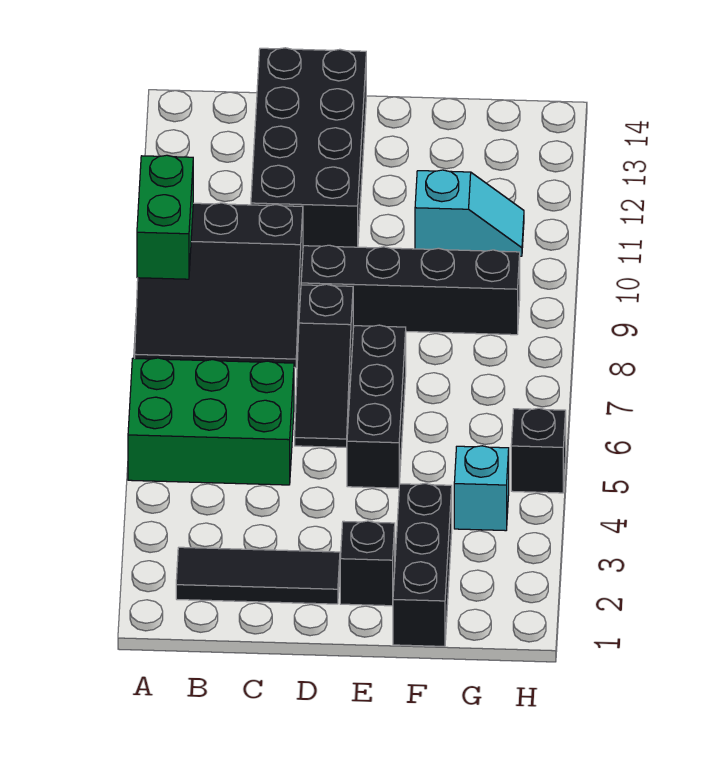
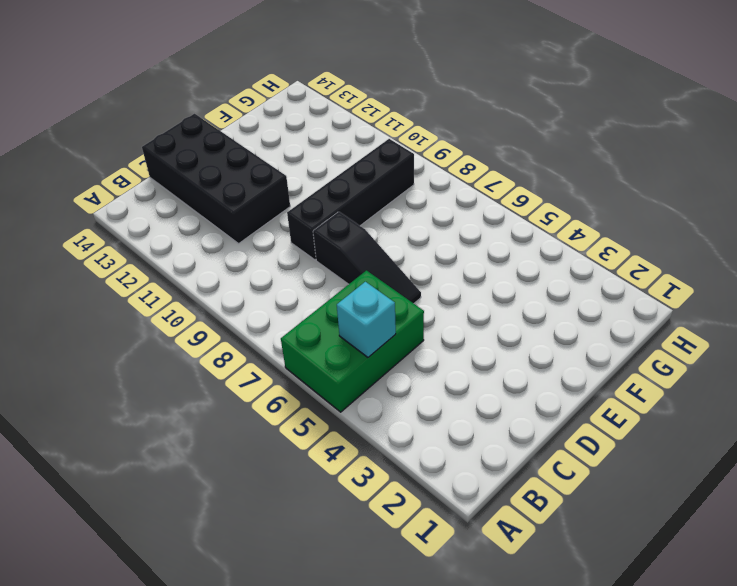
cyan brick B5 level 2 -> cyan brick G4 level 1
none -> black slope A8:C10 level 1 top 10
none -> black tile B2:D2 level 1
none -> black brick E2 level 1

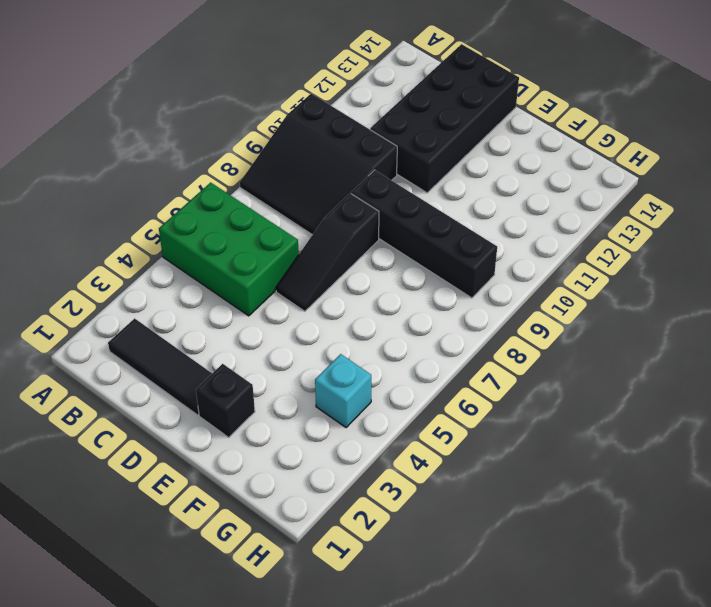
none -> black brick E5:E7 level 1
none -> black brick F1:F3 level 1
none -> cyan slope F11:G11 level 1 top F

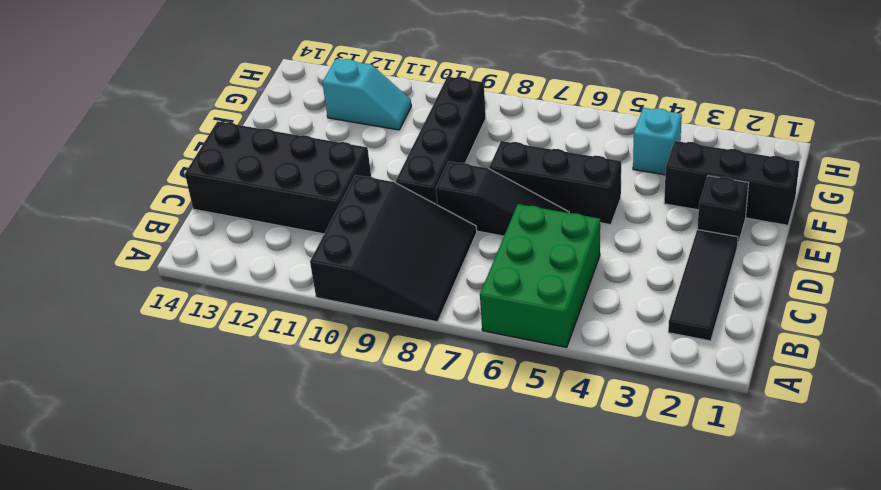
cyan slope G11:G12 level 1 top 12 -> cyan slope F11:G11 level 1 top F
none -> black brick H5 level 1
none -> green brick A9:A10 level 2

